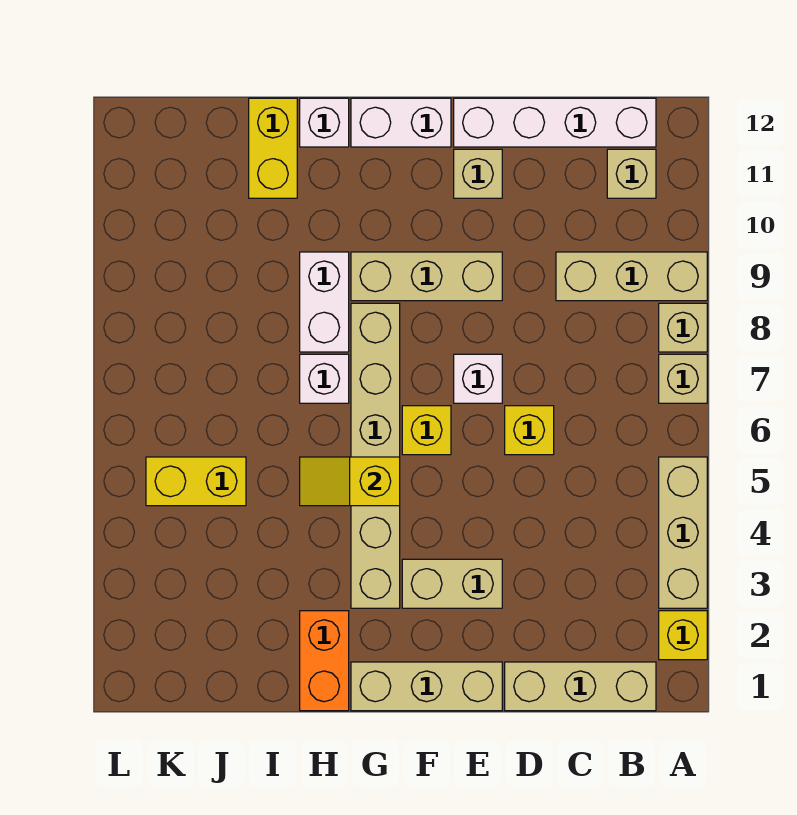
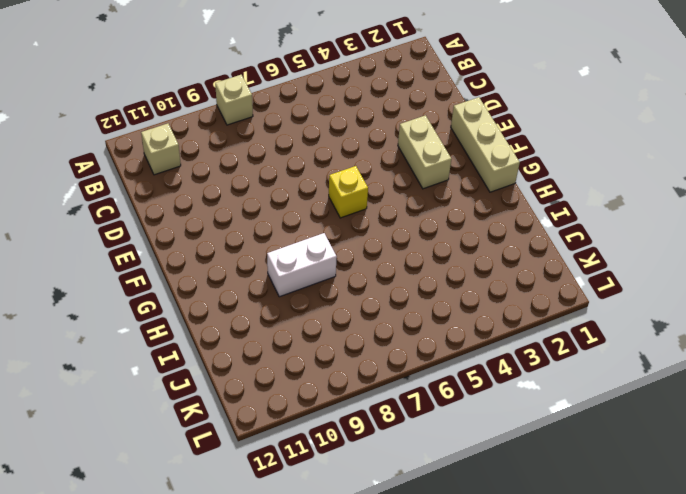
none -> yellow brick A2 level 1
none -> tan brick A3:A5 level 1
none -> tan brick A7 level 1

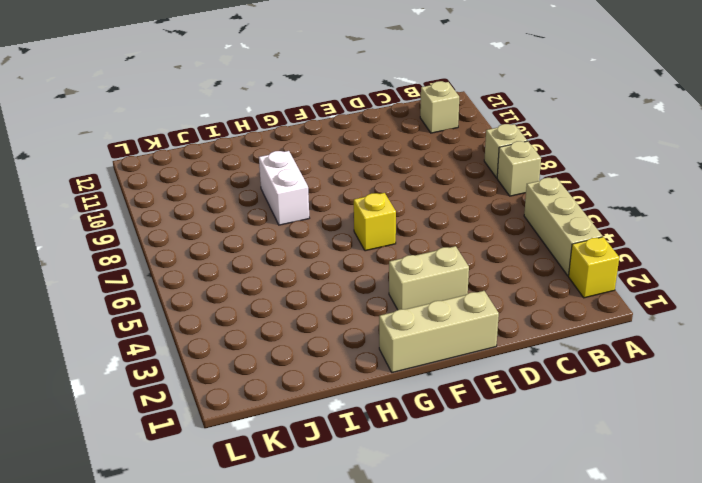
none -> tan brick A9:C9 level 1
none -> tan brick B1:D1 level 1
none -> white brick B12:E12 level 1

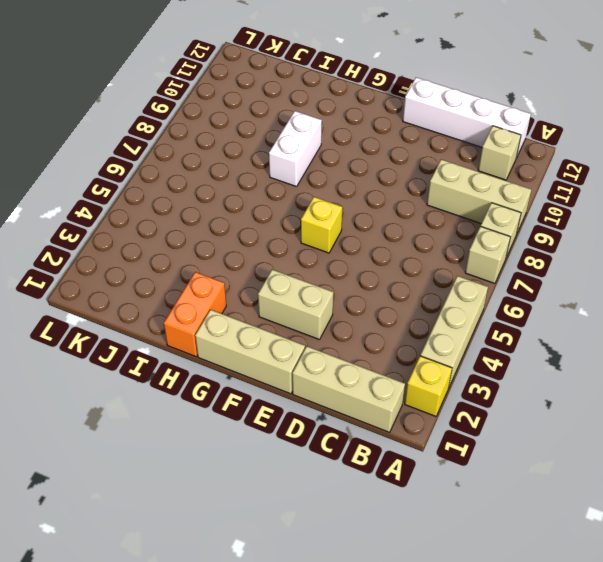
none -> yellow brick D6 level 1
none -> white brick E7 level 1
none -> tan brick E9:G9 level 1

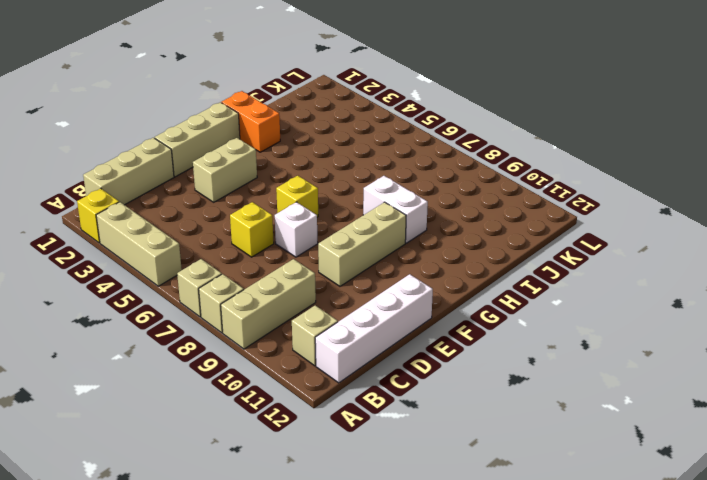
none -> tan brick E11 level 1
none -> white brick F12:G12 level 1
none -> tan brick G3:G8 level 1

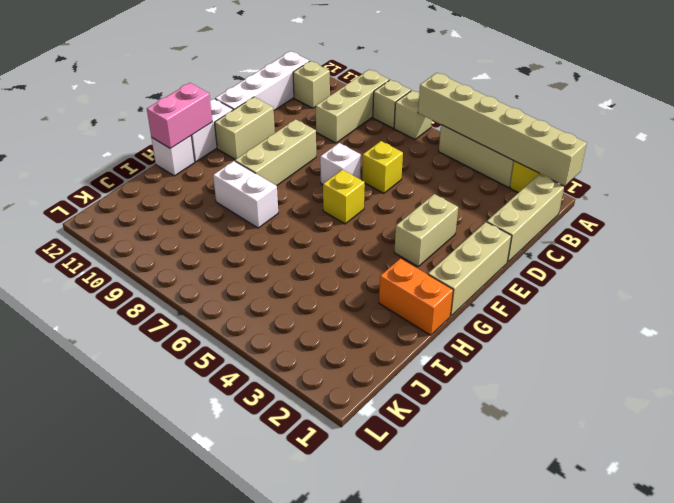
tan brick A1:A6 level 2 -> tan brick G3:G8 level 1
tan brick E11:F11 level 1 -> tan brick E11 level 1
pink brick G12:H12 level 2 -> none
none -> white brick H7 level 1
none -> yellow brick I11:I12 level 1
none -> yellow brick J5:K5 level 1

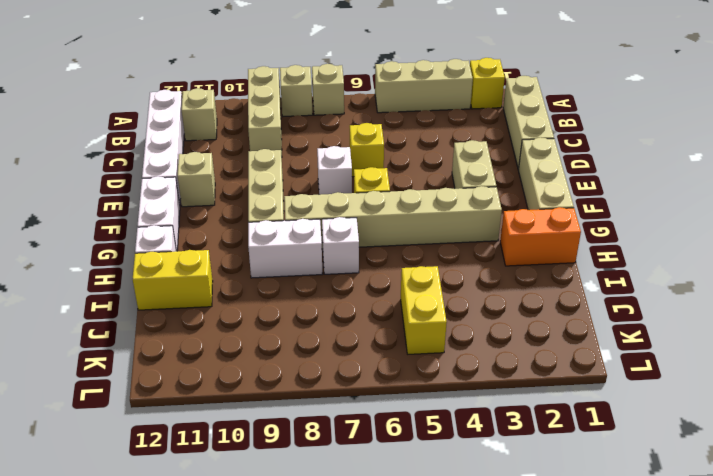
none -> yellow slope G5:H5 level 2 top G

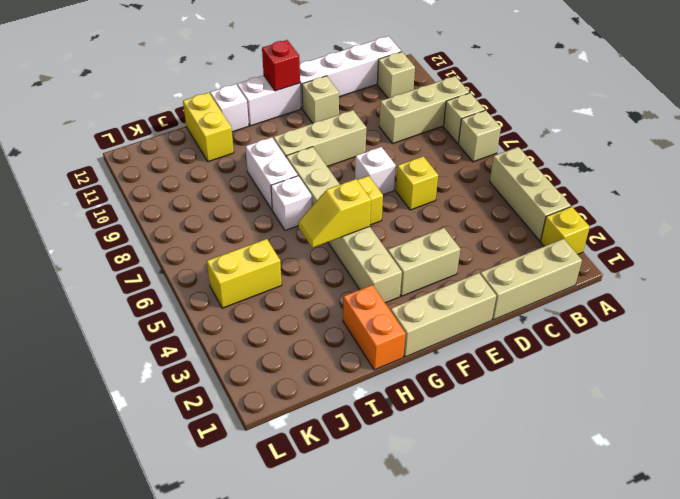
red brick F12 level 2 -> none

